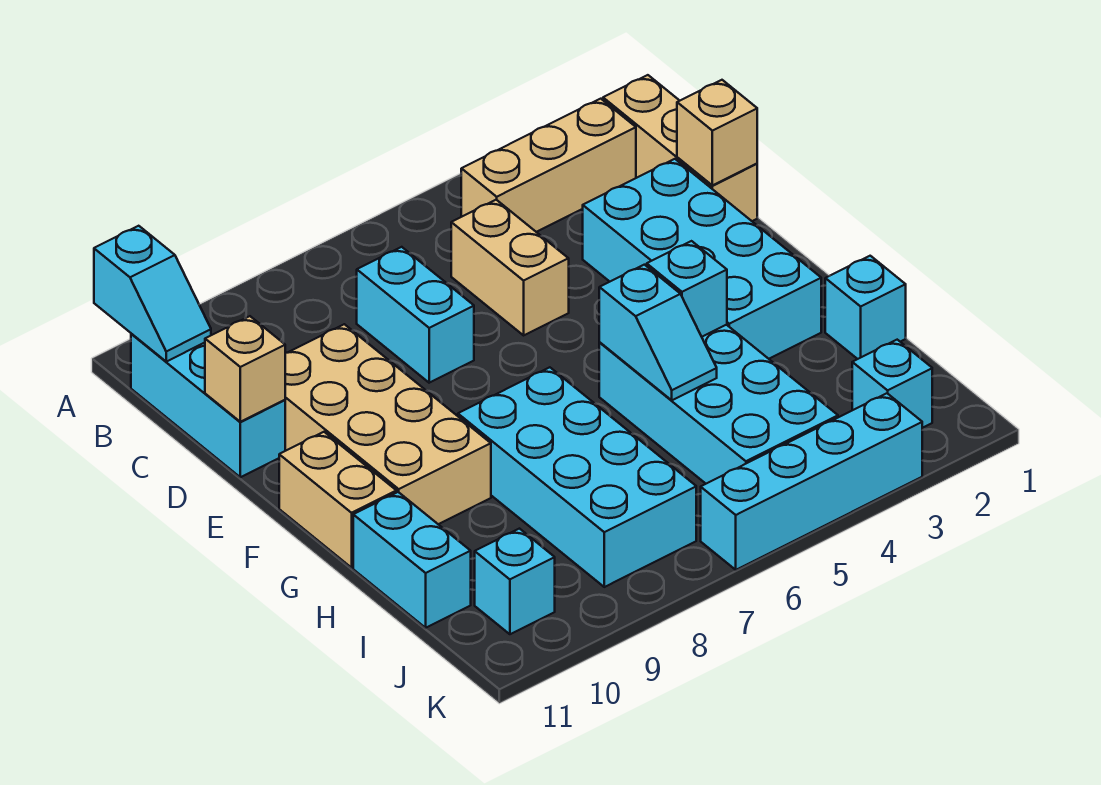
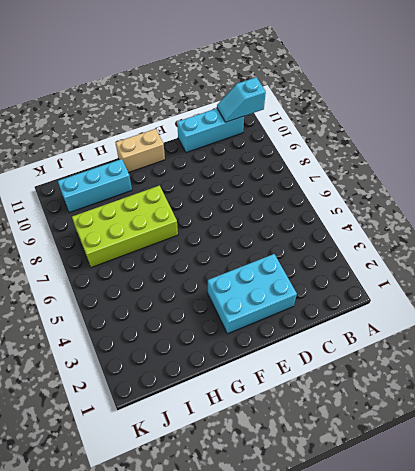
cyan brick D2:F3 level 1 -> cyan brick D2:G3 level 1
lime brick G7:J8 level 1 -> cyan brick G7:J8 level 1
cyan brick H10:J10 level 1 -> cyan brick J10 level 1
none -> tan brick B1:D1 level 1
none -> tan brick B2:B4 level 1
none -> tan brick C5:D5 level 1

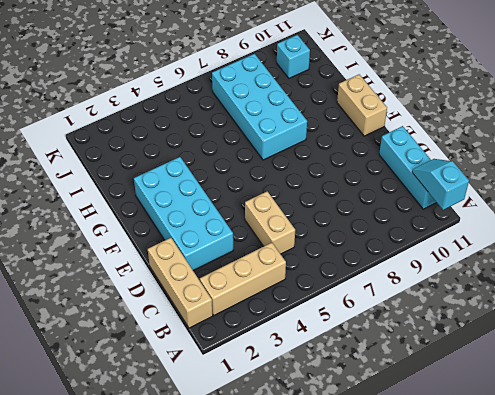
none -> cyan brick C7:D7 level 1
none -> tan brick D9:G10 level 1
none -> cyan brick G4:J5 level 1

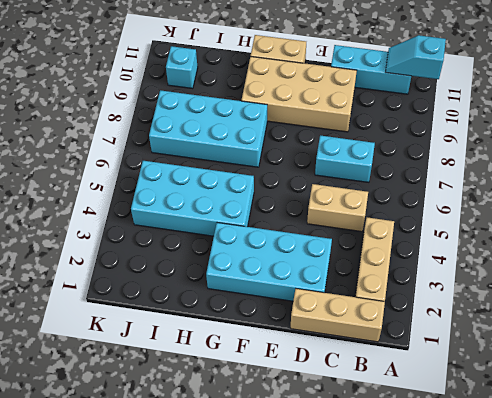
none -> cyan brick H1 level 1
none -> cyan brick H11:I11 level 1
none -> cyan brick J2 level 1

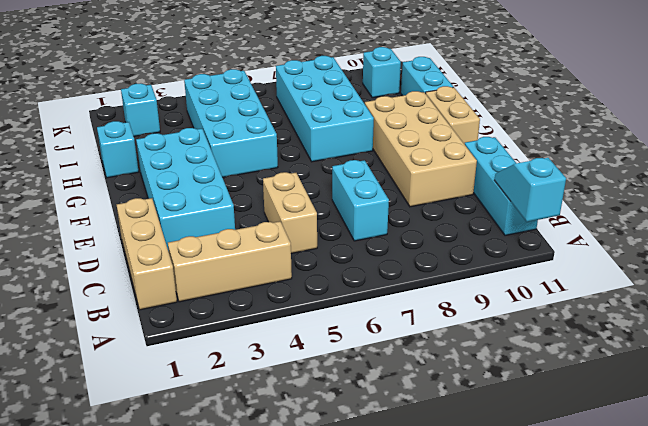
none -> cyan brick K3:K6 level 1
none -> tan brick D1 level 2
none -> tan brick D11 level 2

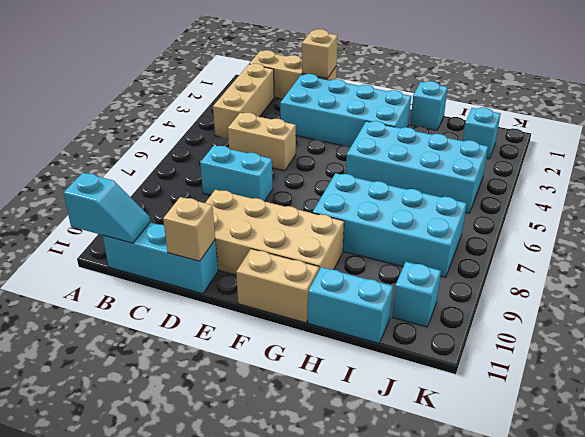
none -> cyan brick K3:K6 level 1
none -> cyan brick G4 level 2
none -> cyan slope G5:H5 level 2 top G

